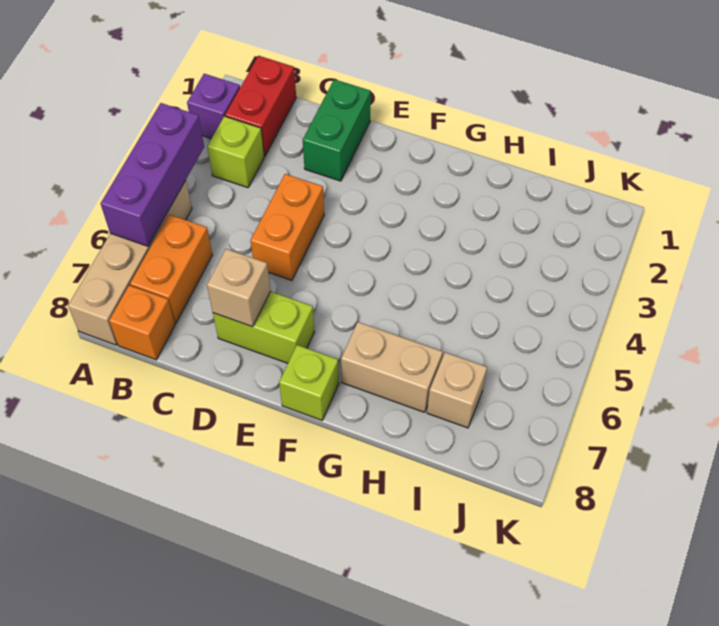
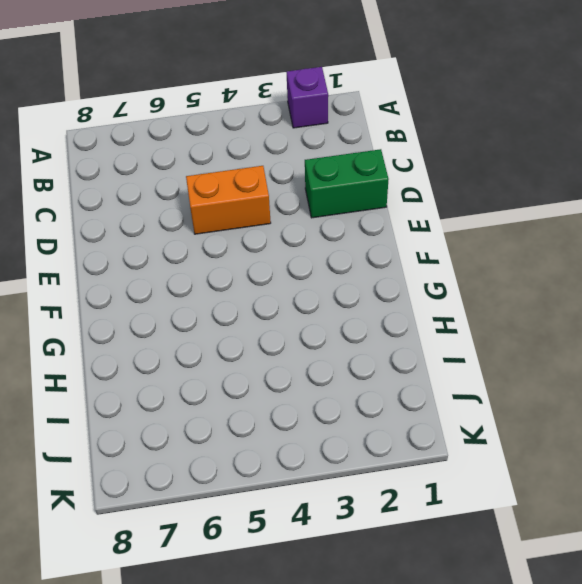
none -> tan brick A5:A8 level 1
none -> red brick B1:B2 level 1
none -> lime brick B3 level 1

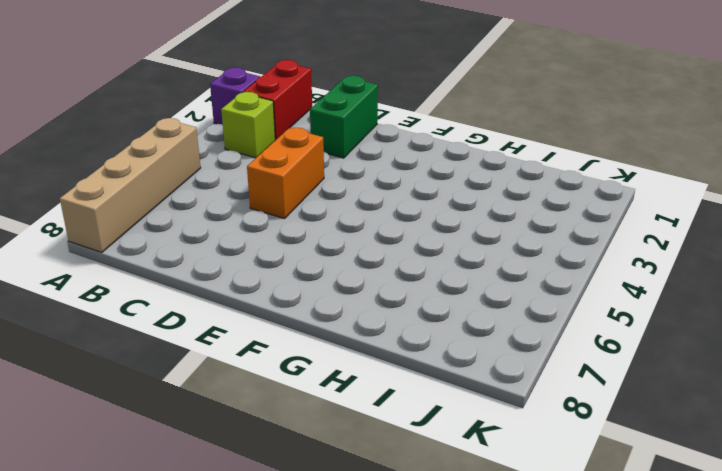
none -> orange brick B6:B7 level 1
none -> orange brick B8 level 1
none -> lime brick D7:E7 level 1

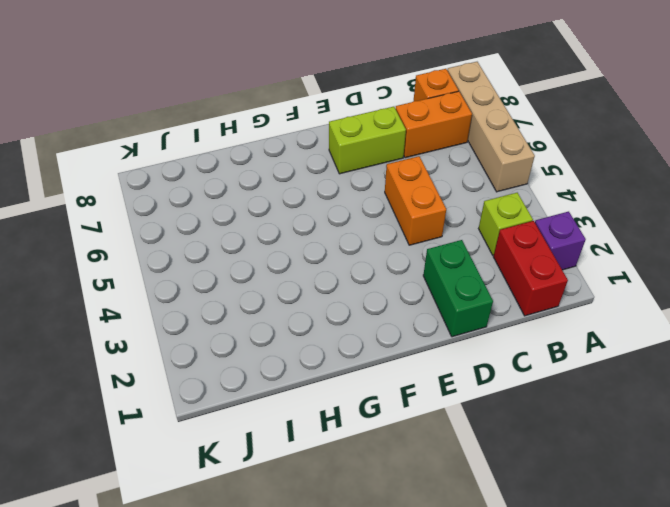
orange brick B7:C7 level 1 -> orange brick B6:B7 level 1
none -> lime brick F8 level 1
none -> tan brick G7:H7 level 1
none -> tan brick I7 level 1

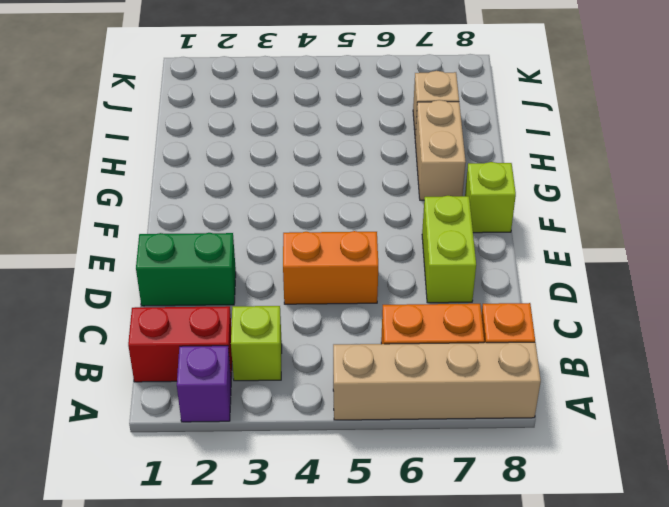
none -> purple brick A4:A6 level 2
none -> tan brick D7 level 2

